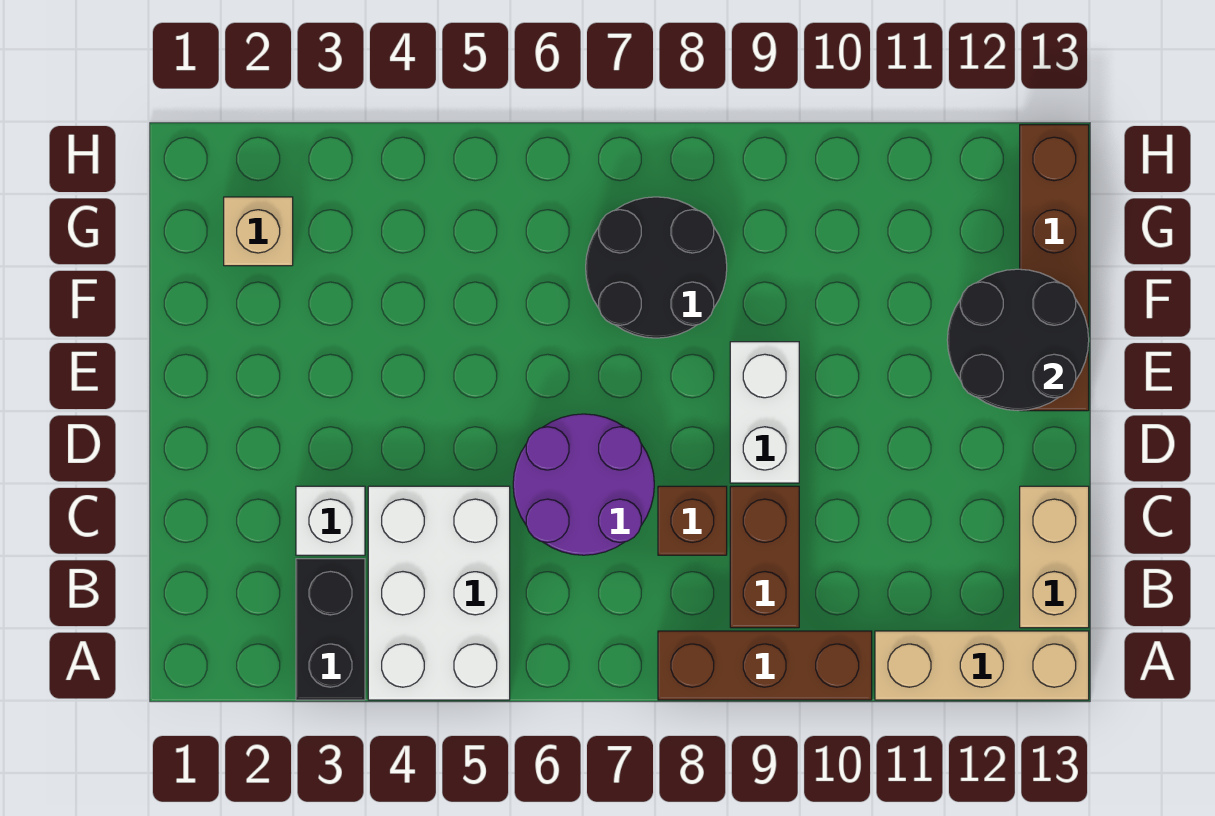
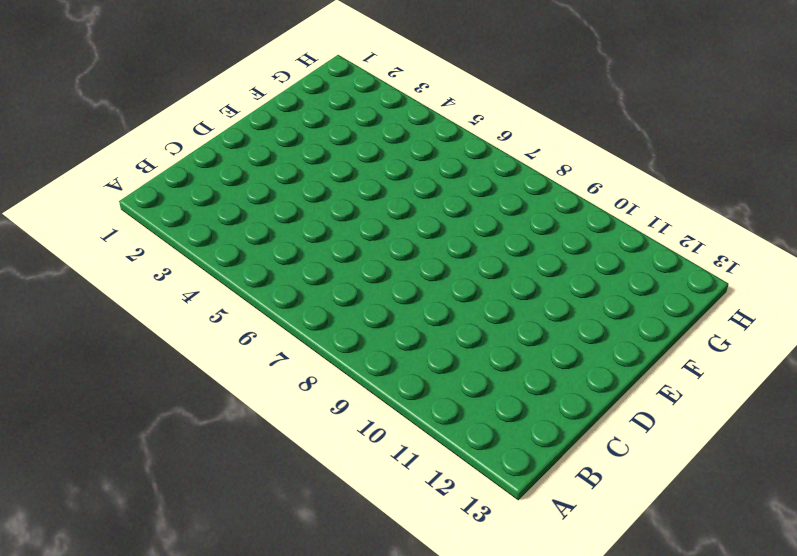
none -> black brick A3:B3 level 1
none -> white brick A4:C5 level 1
none -> brown brick A8:A10 level 1

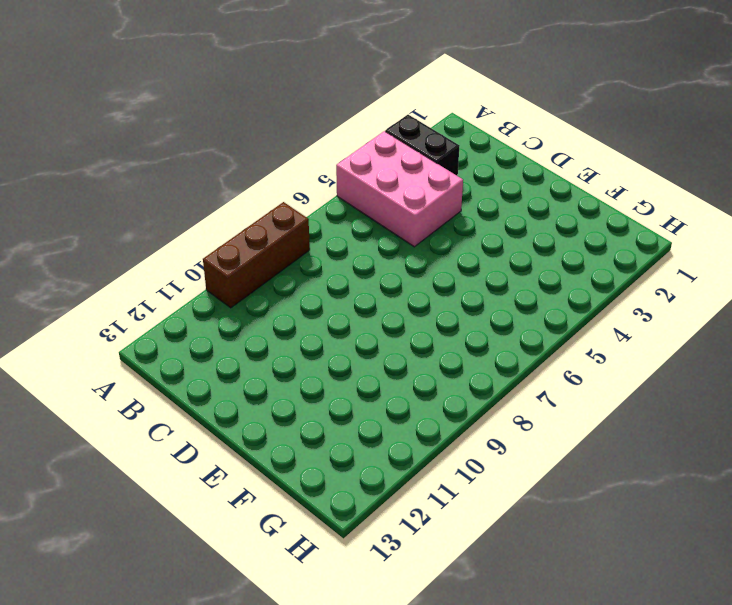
pink brick A4:C5 level 1 -> white brick A4:C5 level 1
none -> tan brick A11:A13 level 1
none -> brown brick B9:C9 level 1
none -> tan brick B13:C13 level 1

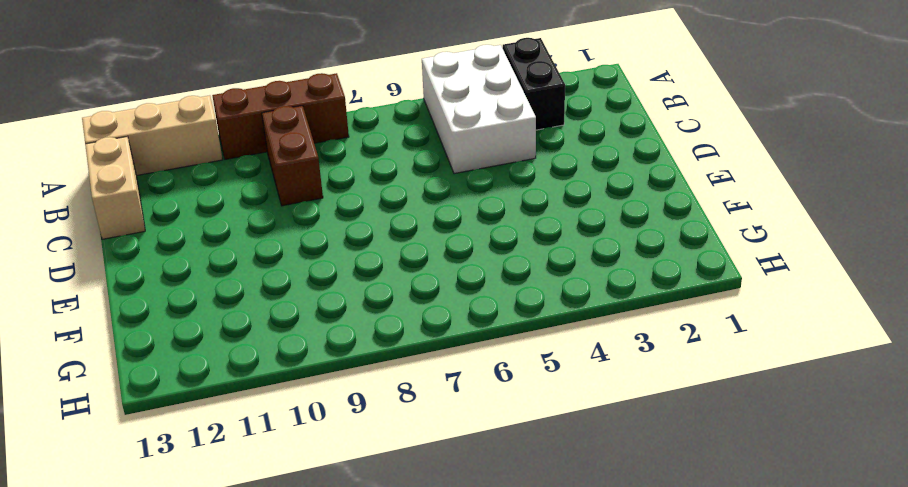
none -> white brick C3 level 1
none -> purple round brick C6:D7 level 1
none -> brown brick C8 level 1

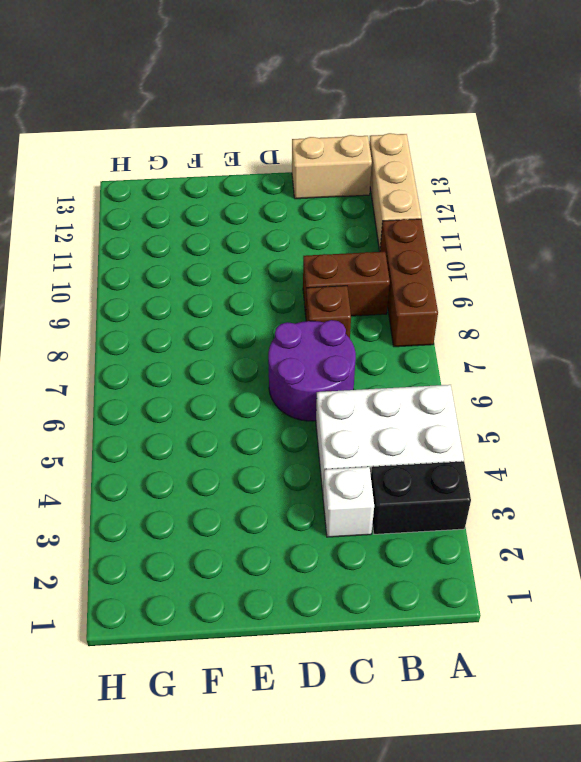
none -> white brick D9:E9 level 1
none -> brown brick E13:H13 level 1
none -> black round brick F7:G8 level 1

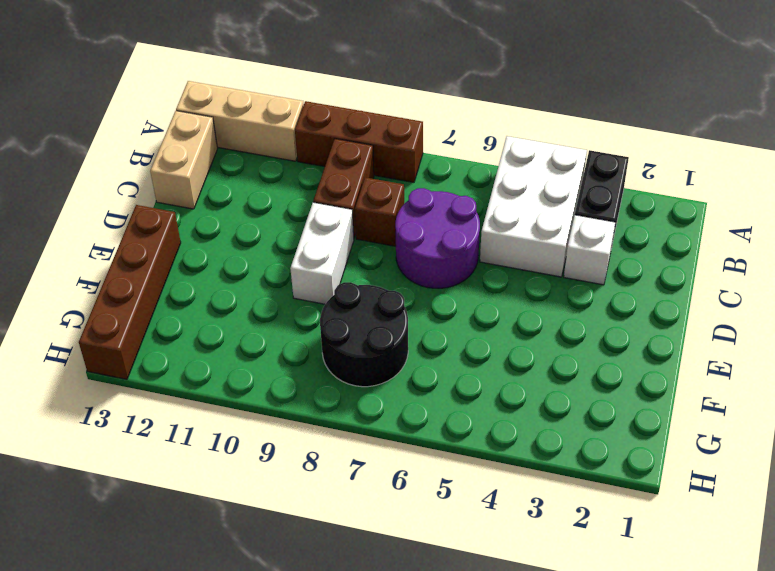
none -> tan brick G2 level 1
none -> black round brick E12:F13 level 2

